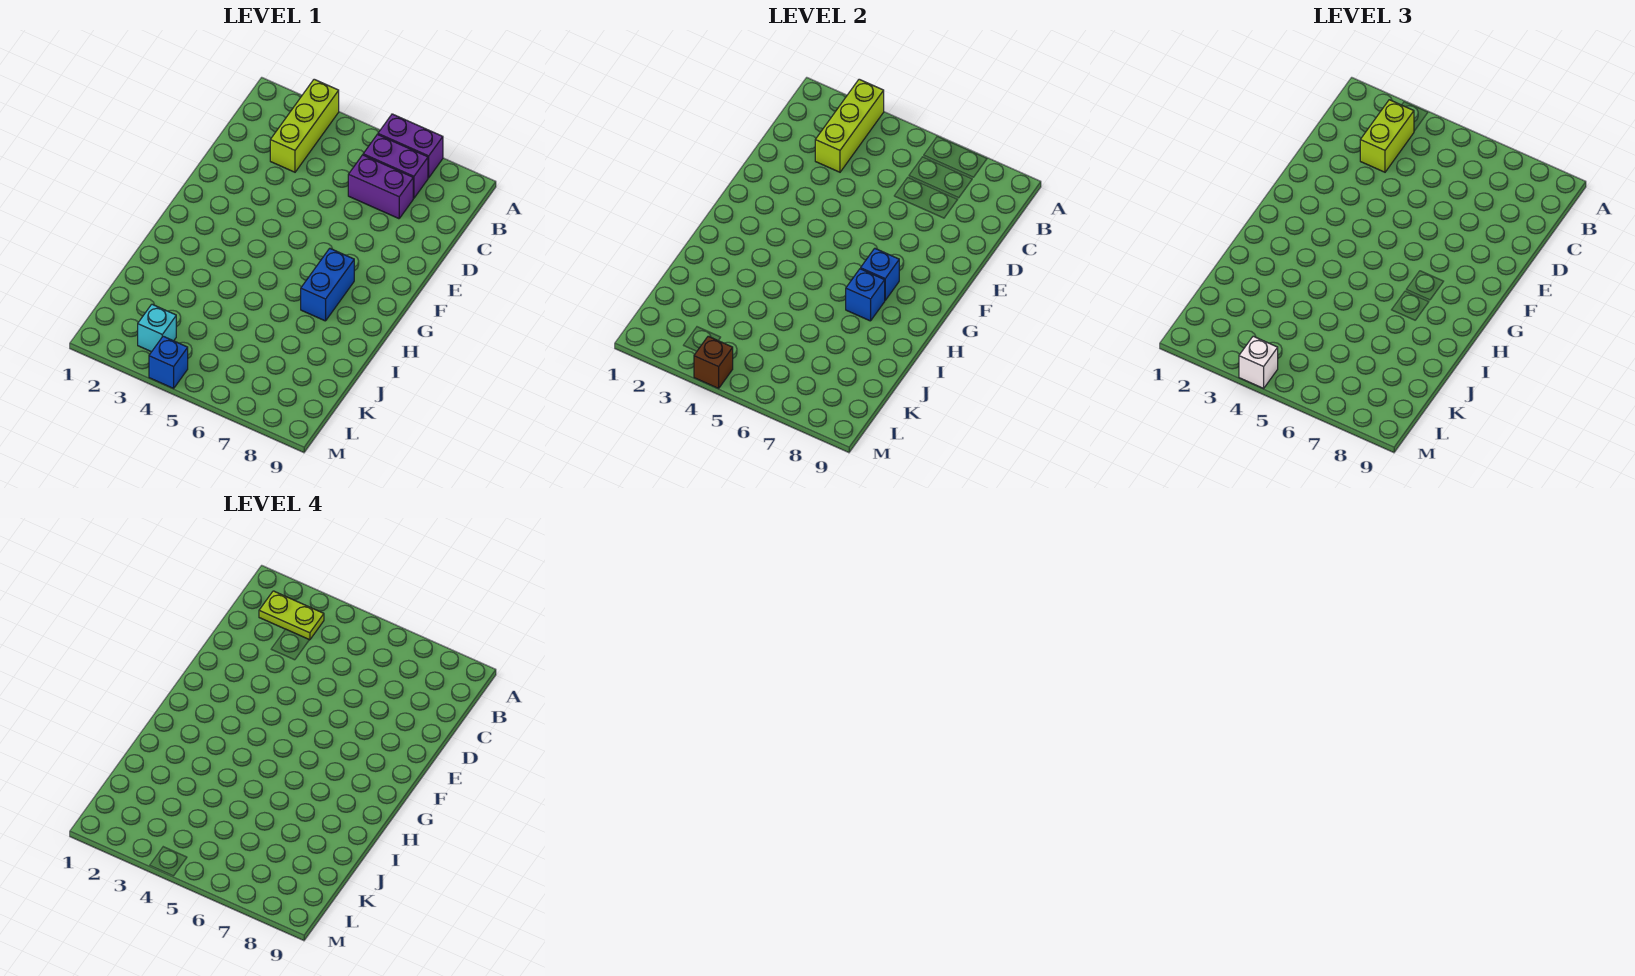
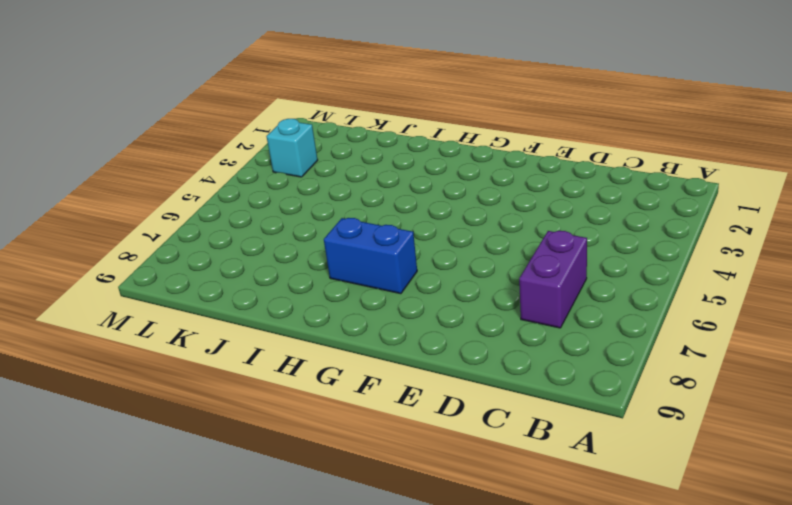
none -> lime brick A3:C3 level 1
none -> purple brick A6:A7 level 1
none -> purple brick B6:B7 level 1

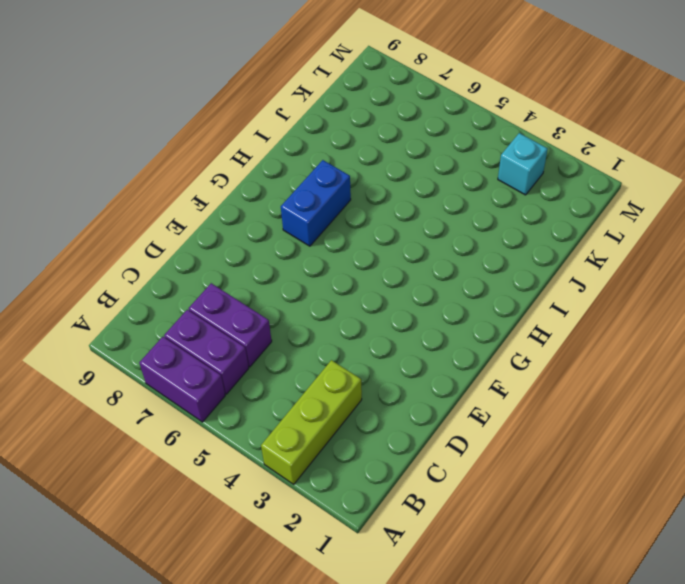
none -> blue brick M4 level 1
none -> lime brick A3:C3 level 2
none -> blue brick G7 level 2

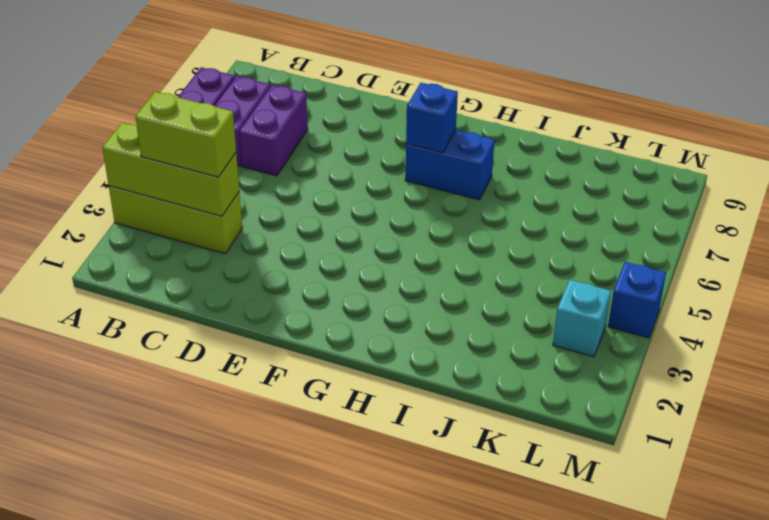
none -> blue brick H7 level 2
none -> brown brick M4 level 2
none -> white brick M4 level 3

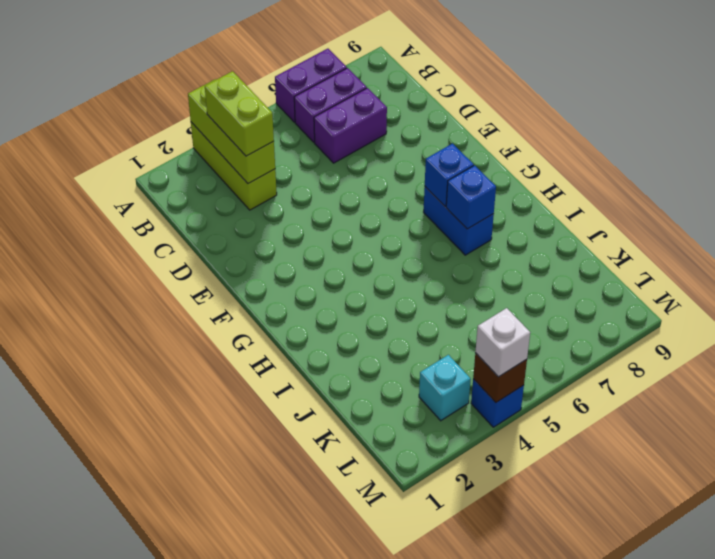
none -> lime plate B2:B3 level 4

